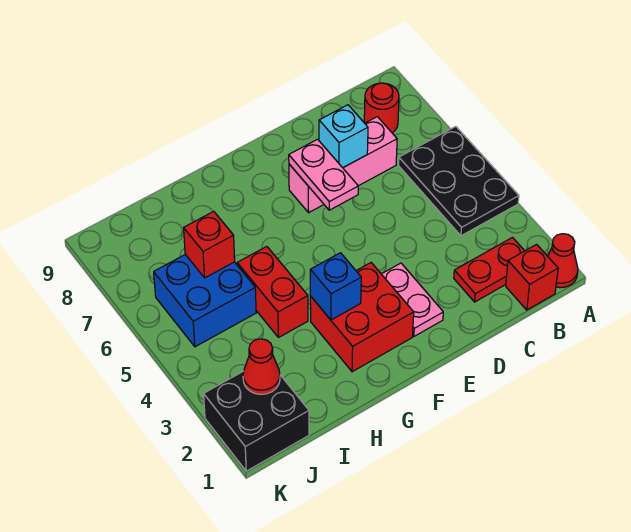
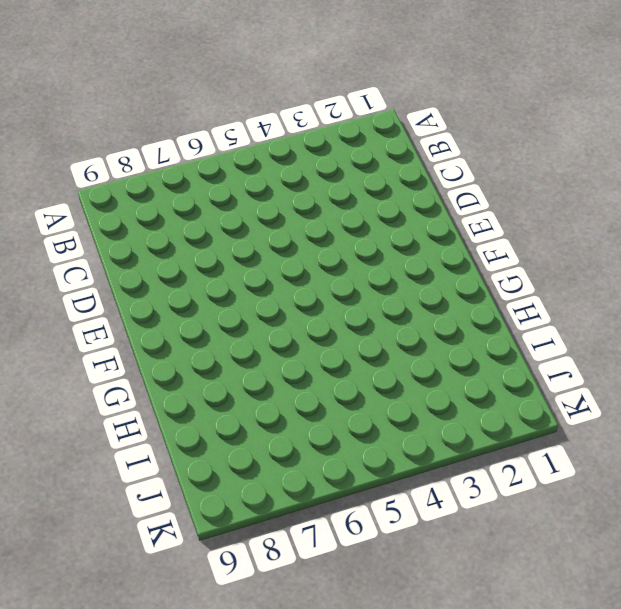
none -> red cone A1 level 1
none -> black plate A4:B6 level 1
none -> red brick B1 level 1

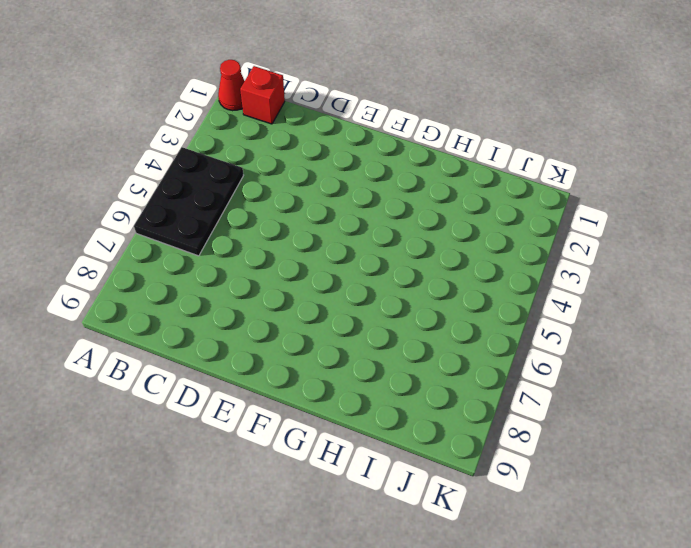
none -> red plate B2:C2 level 1
none -> red round brick B8 level 1
none -> pink brick C7:E7 level 1

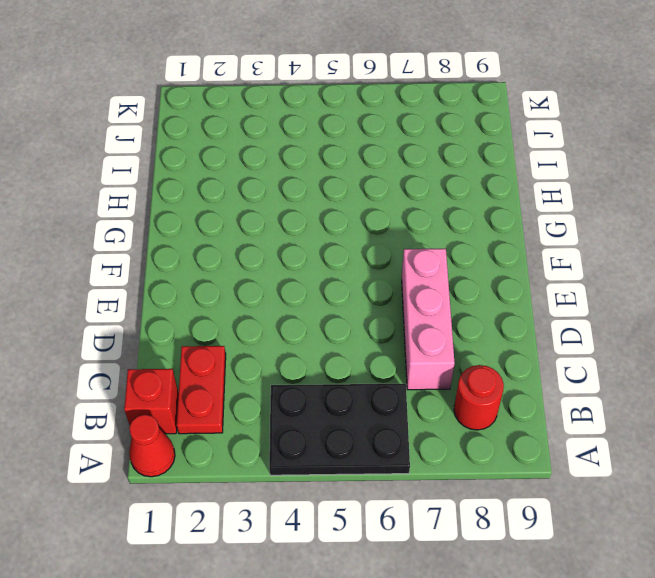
none -> pink plate E2:E3 level 1
none -> red brick F2:G3 level 1
none -> red brick H4:H5 level 1

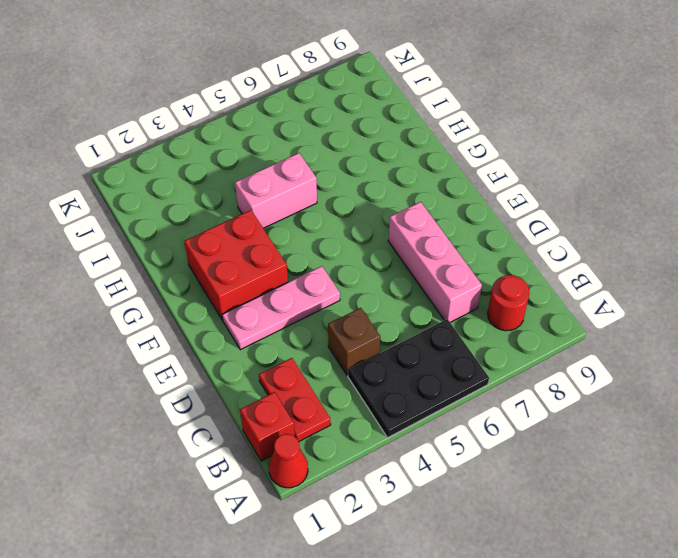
brown brick C4 level 1 -> none
pink plate E2:E4 level 1 -> pink plate E2:E3 level 1
pink brick H4:H5 level 1 -> red brick H4:H5 level 1
none -> blue brick I5:J6 level 1
none -> black brick J1:K2 level 1
none -> cyan brick D7 level 2

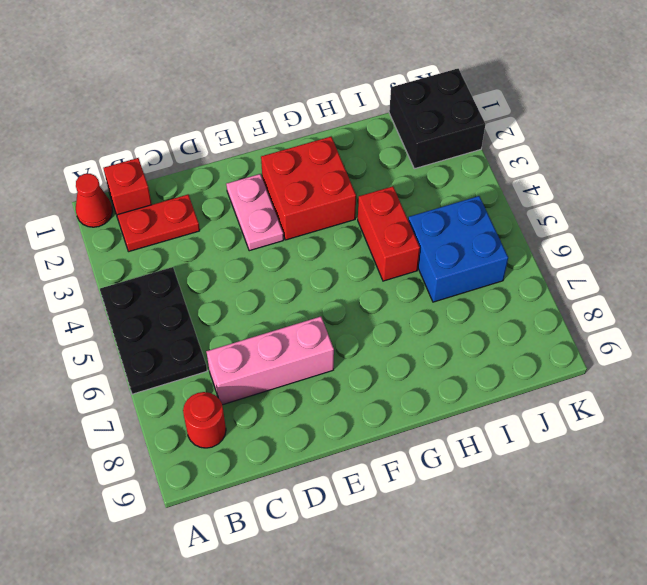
none -> cyan brick D7 level 2
none -> pink plate E6:E7 level 2
none -> blue brick G3 level 2

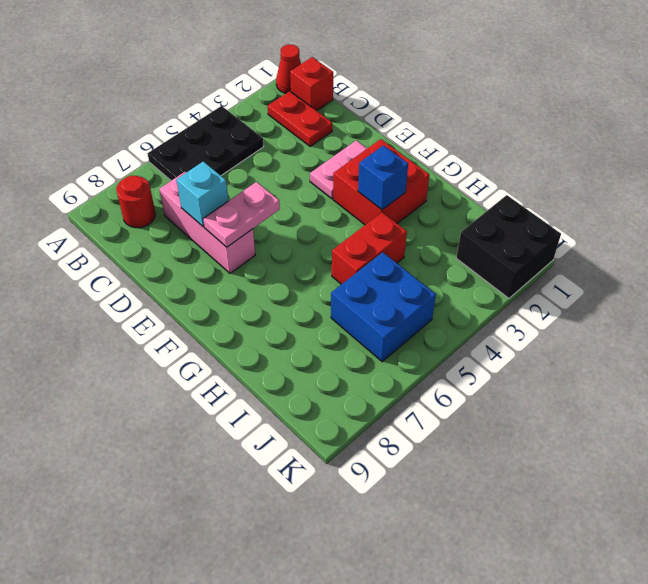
none -> red brick I6 level 2
none -> red cone J2 level 2

